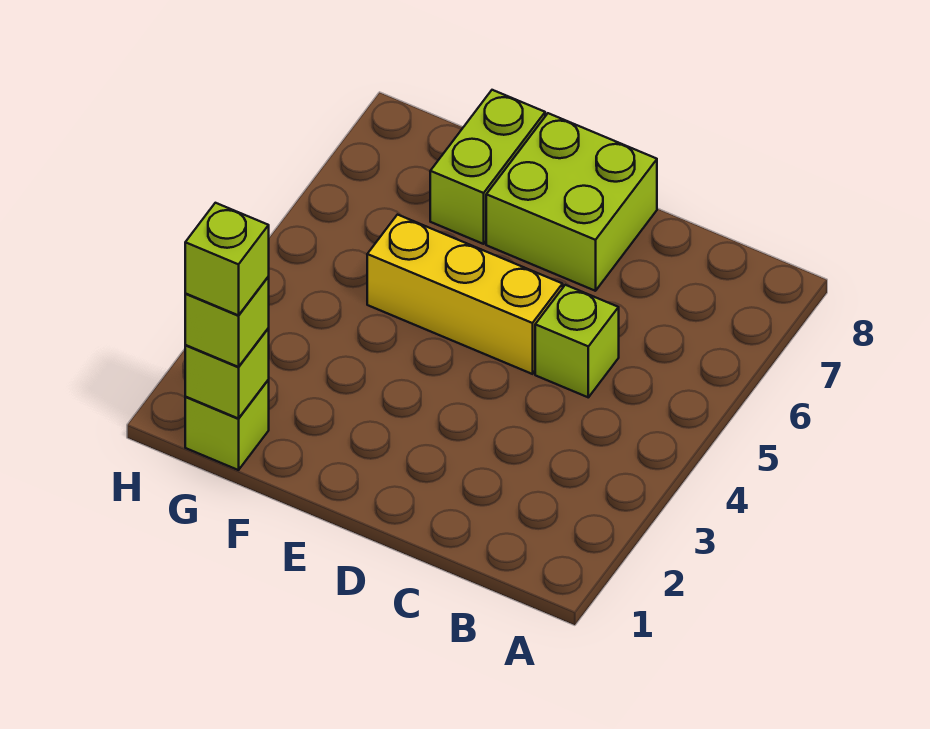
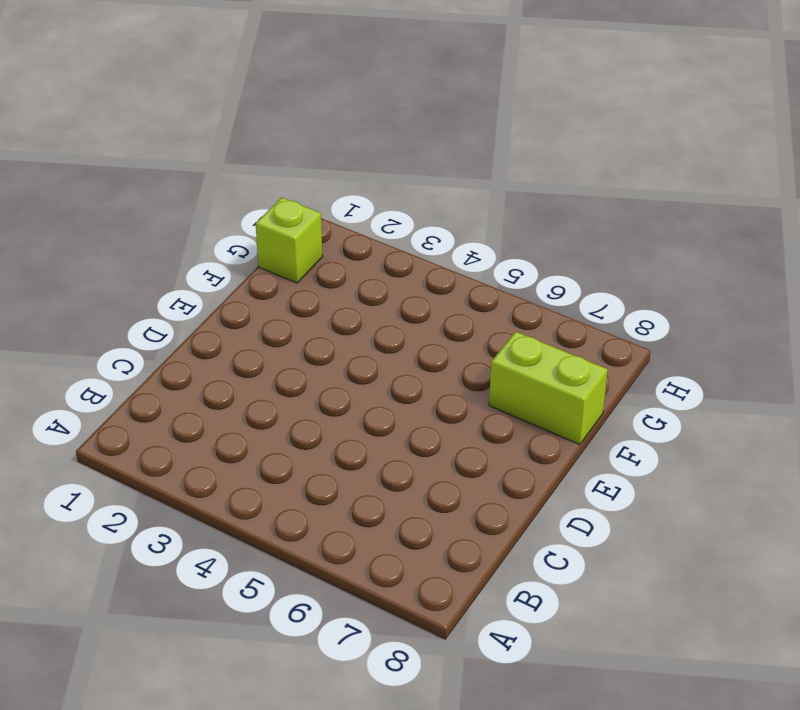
none -> lime brick C5 level 1
none -> yellow brick D5:F5 level 1

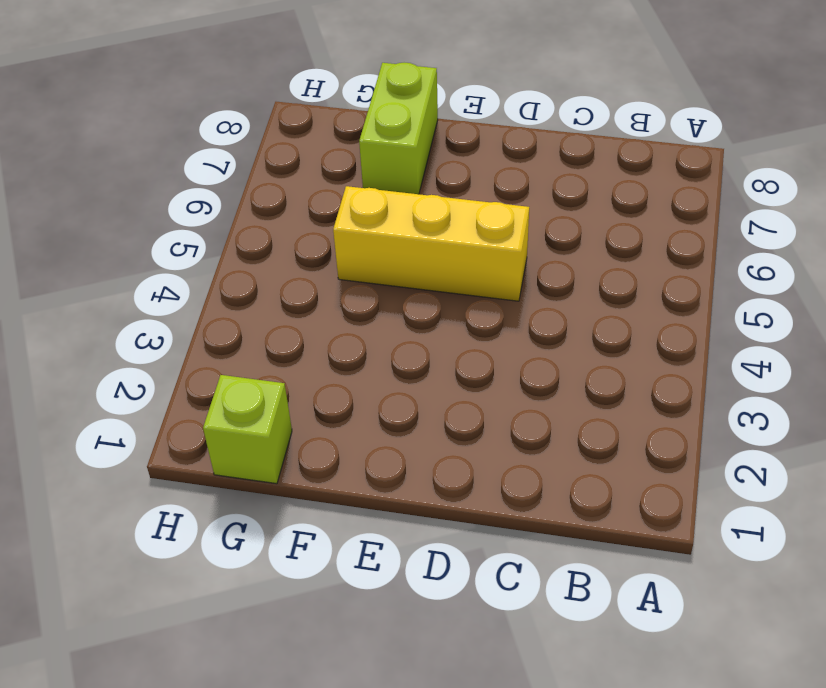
none -> lime brick C5 level 1
none -> lime brick D7:E8 level 1

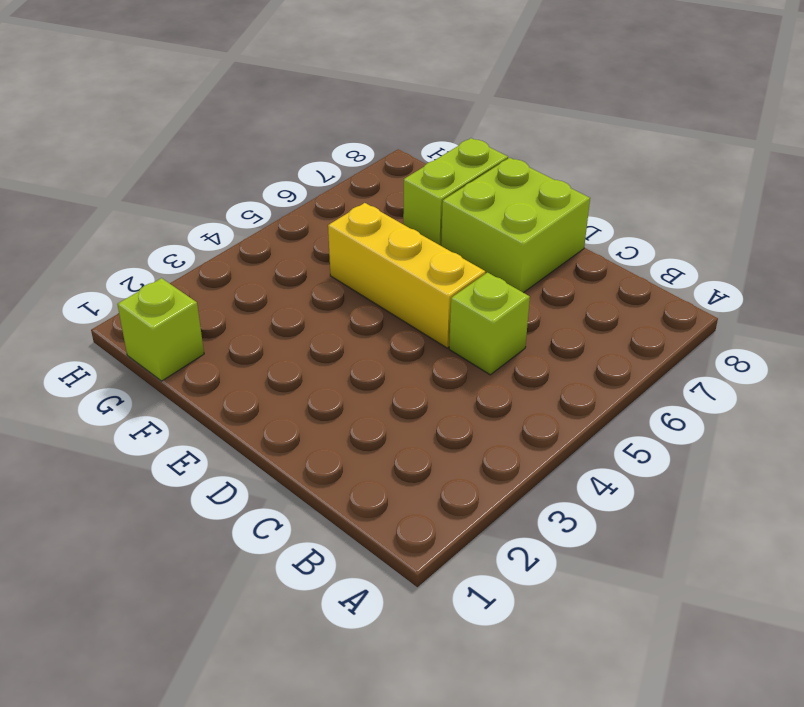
none -> lime brick G1 level 2
none -> lime brick G1 level 3

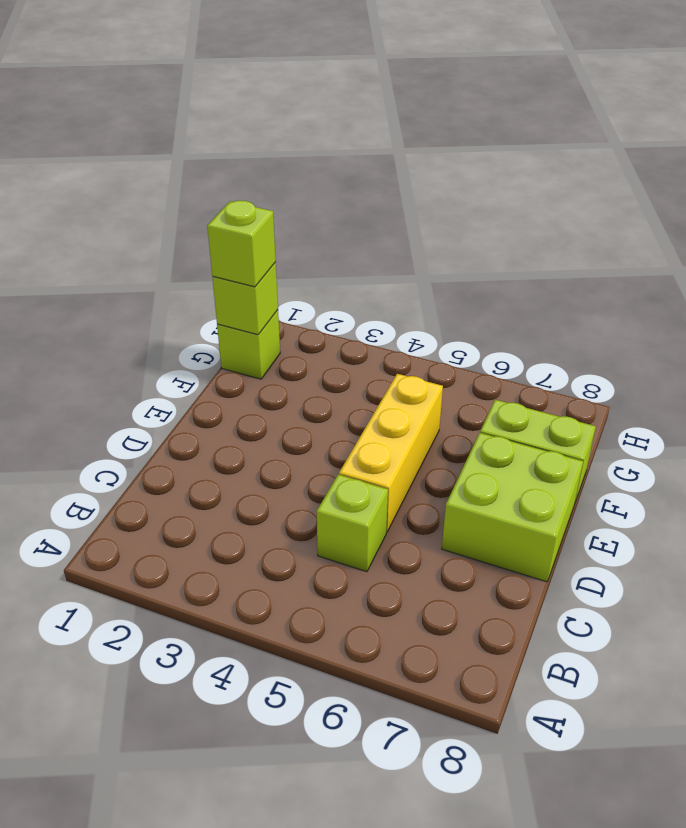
none -> lime brick G1 level 4

